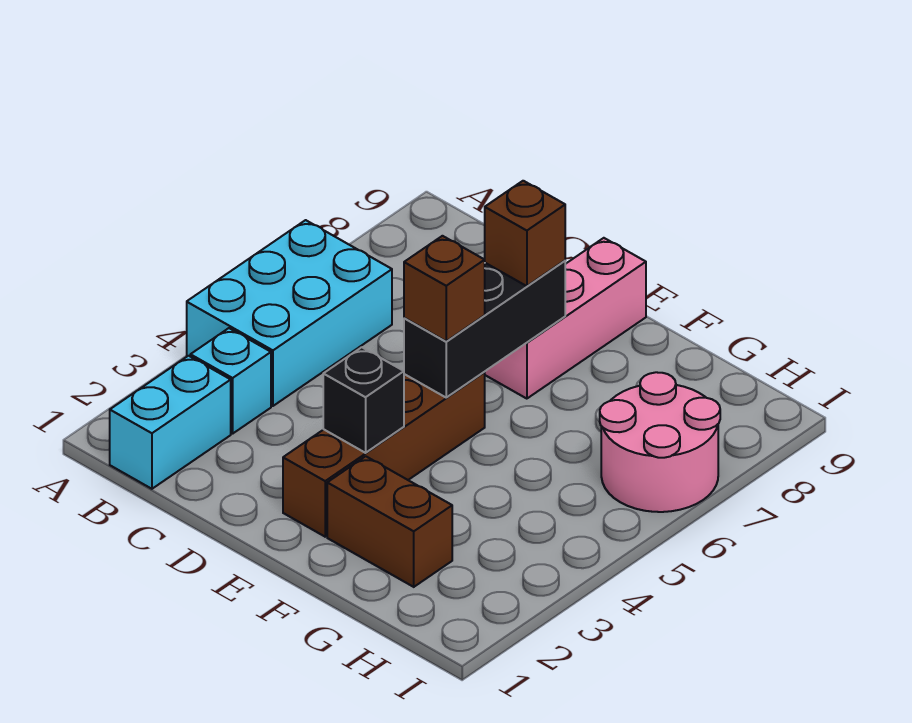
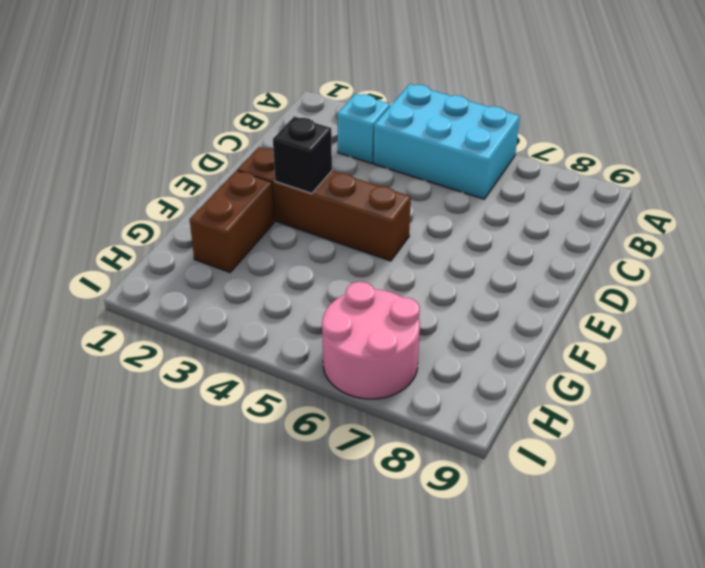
none -> cyan brick B1:B2 level 1
none -> pink brick E7:E9 level 1

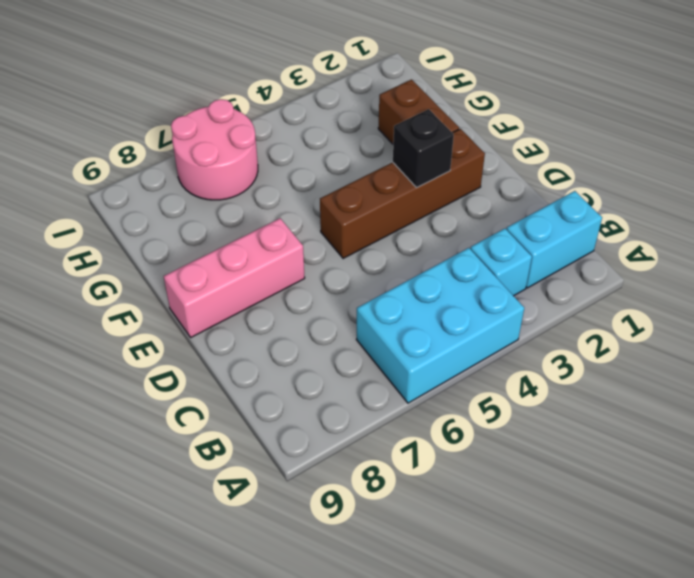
none -> black brick E5:E7 level 2
none -> brown brick E5 level 3

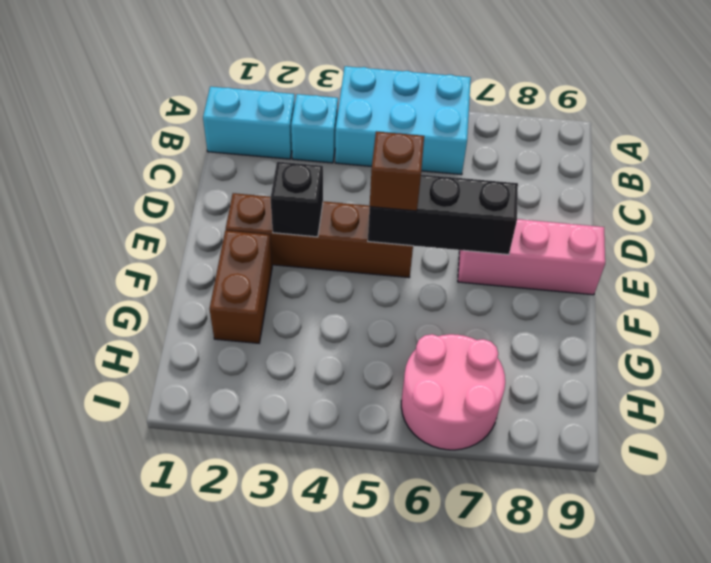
none -> brown brick E7 level 3

